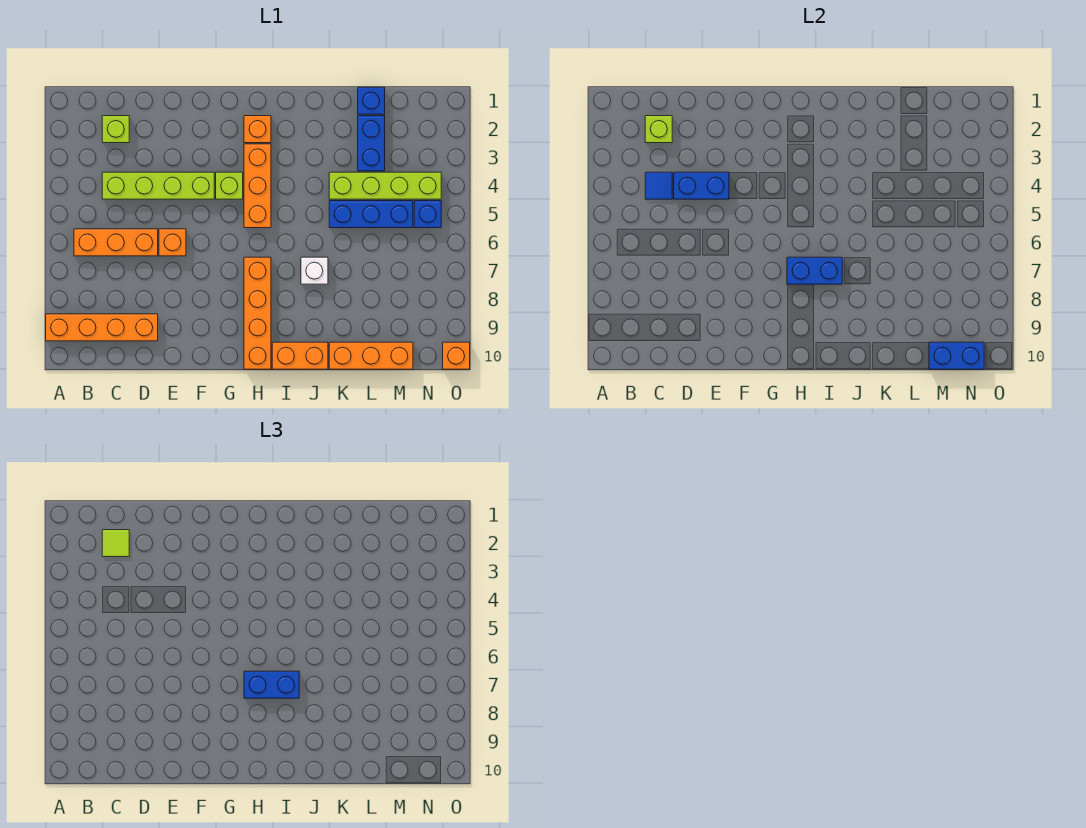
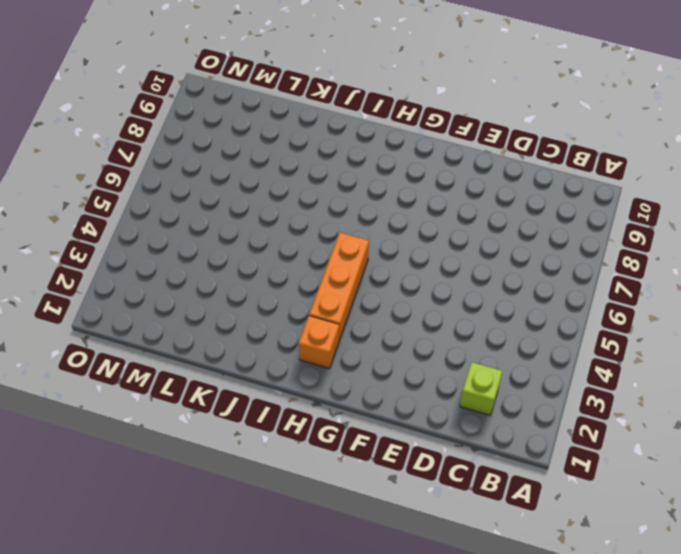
none -> orange brick A9:D9 level 1
none -> orange brick B6:D6 level 1
none -> lime brick C4:F4 level 1

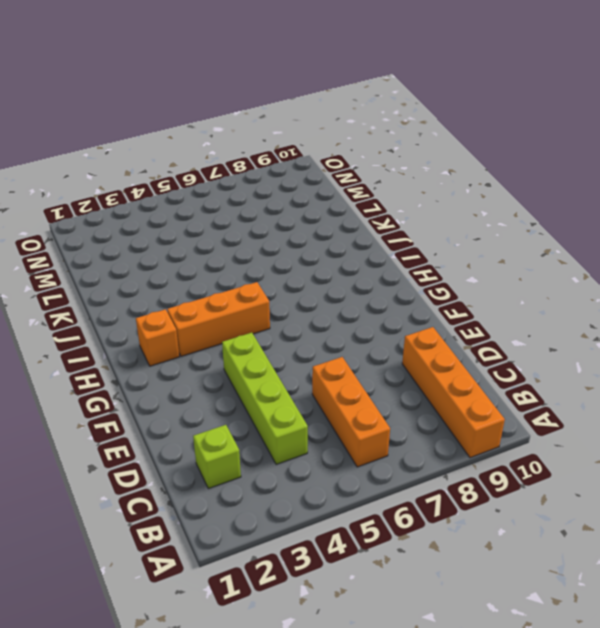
none -> orange brick E6 level 1
none -> lime brick G4 level 1
none -> orange brick H7:H10 level 1

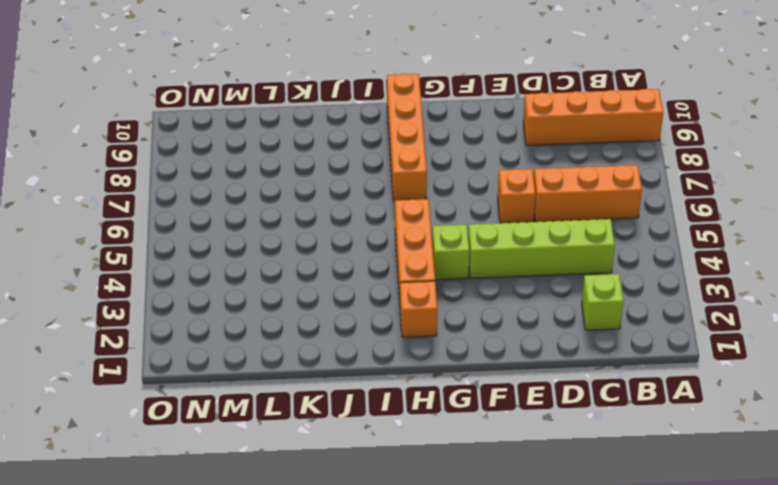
none -> orange brick I10:J10 level 1
none -> white brick J7 level 1
none -> lime brick K4:N4 level 1

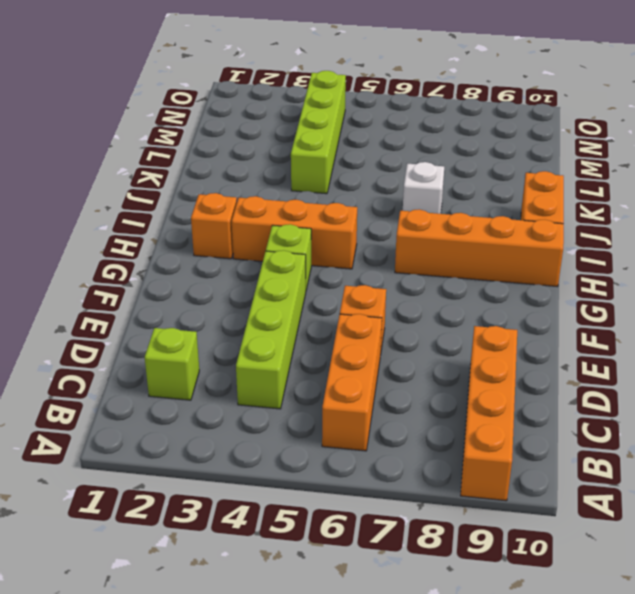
none -> blue brick K5:M5 level 1
none -> orange brick K10:M10 level 1
none -> blue brick L1 level 1

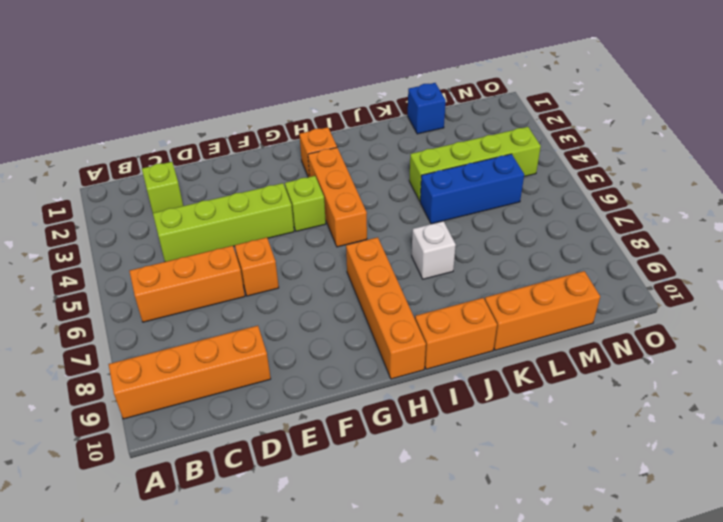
none -> blue brick L2:L3 level 1
none -> blue brick N5 level 1
none -> orange brick O10 level 1

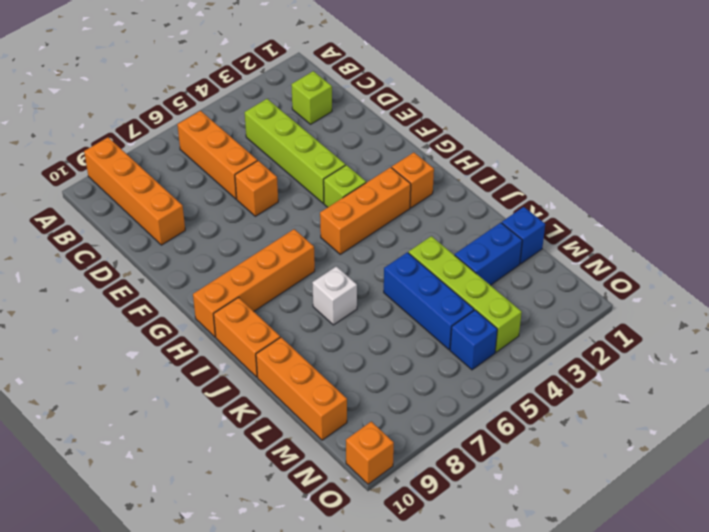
none -> lime brick C2 level 2
none -> blue tile C4 level 2
none -> blue brick D4:E4 level 2

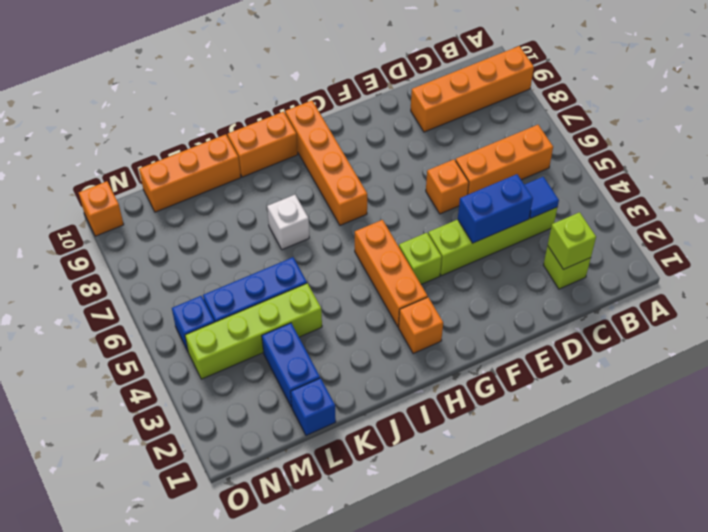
none -> blue brick H7:I7 level 2
none -> blue brick M10:N10 level 2
none -> lime tile C2 level 3

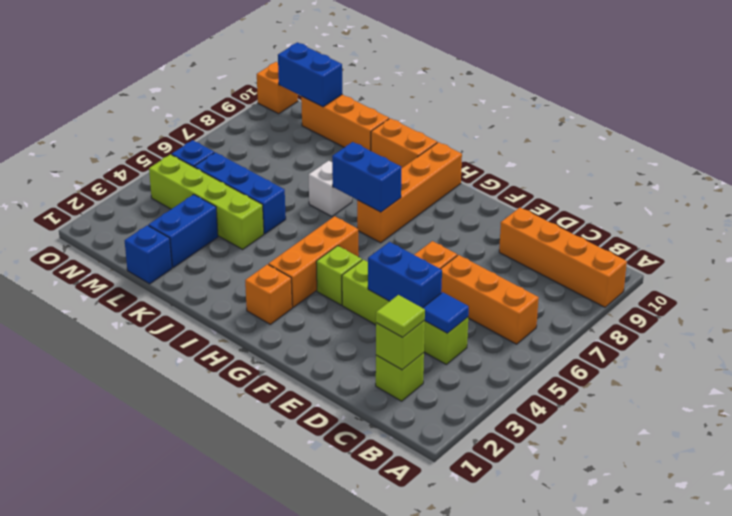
none -> blue brick H7:I7 level 3

